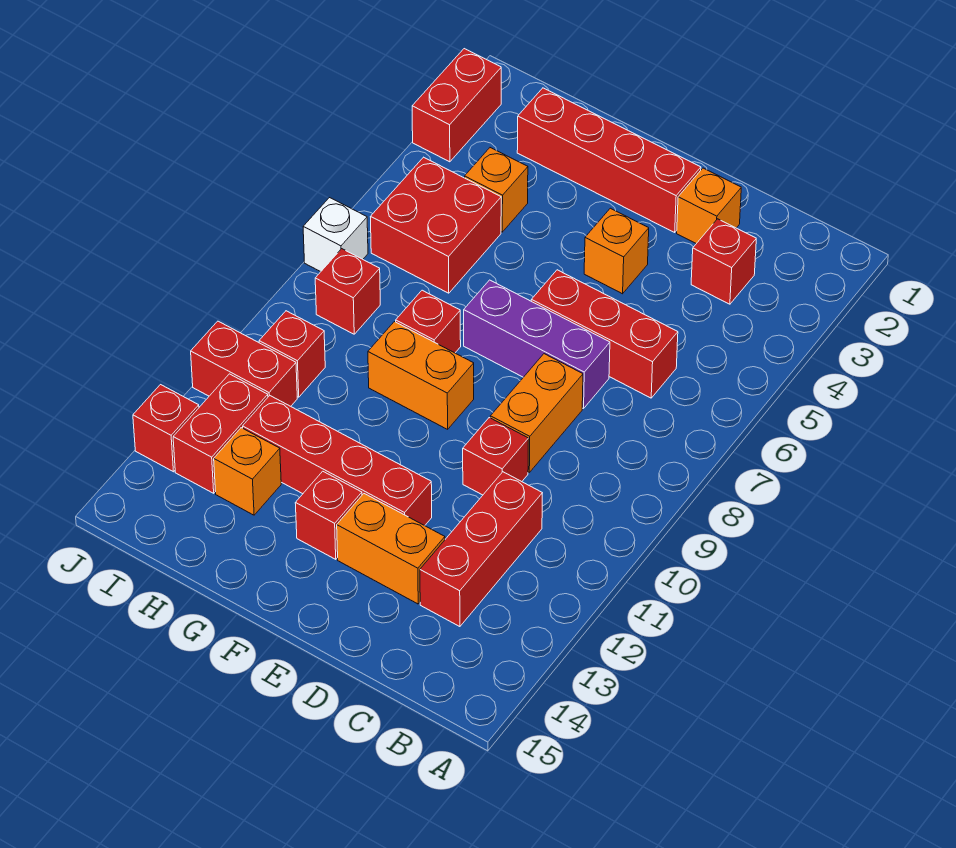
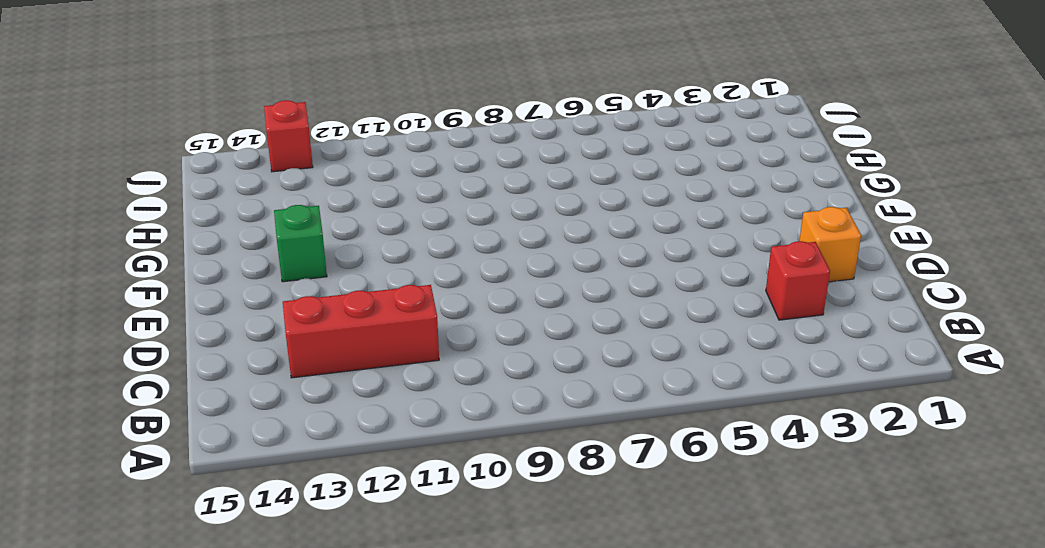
green brick F13 level 1 -> red brick F13 level 1
none -> red brick C6:E6 level 1
none -> purple brick D7:F7 level 1
none -> orange brick D8:D9 level 1

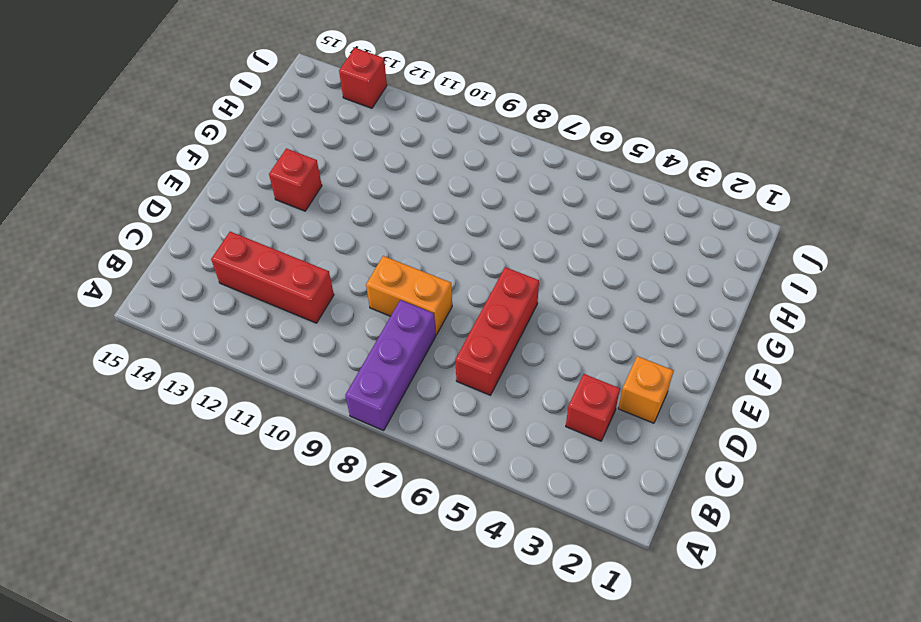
purple brick A8:C8 level 1 -> purple brick D7:F7 level 1
none -> red brick D10 level 1
none -> orange brick D13:E13 level 1
none -> red brick E2:H2 level 1

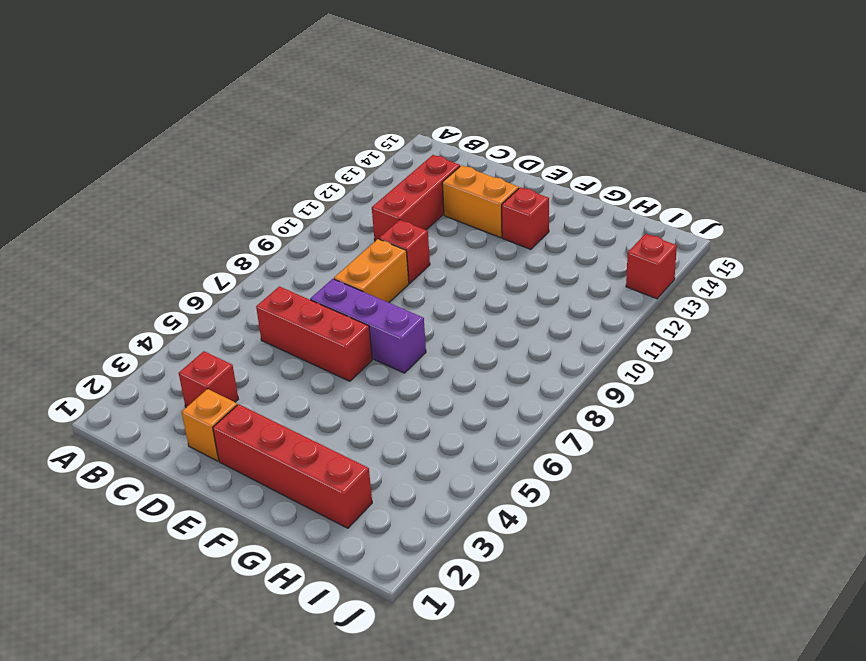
none -> orange brick E4 level 1
none -> red brick E12:H12 level 1
none -> orange brick F9:G9 level 1

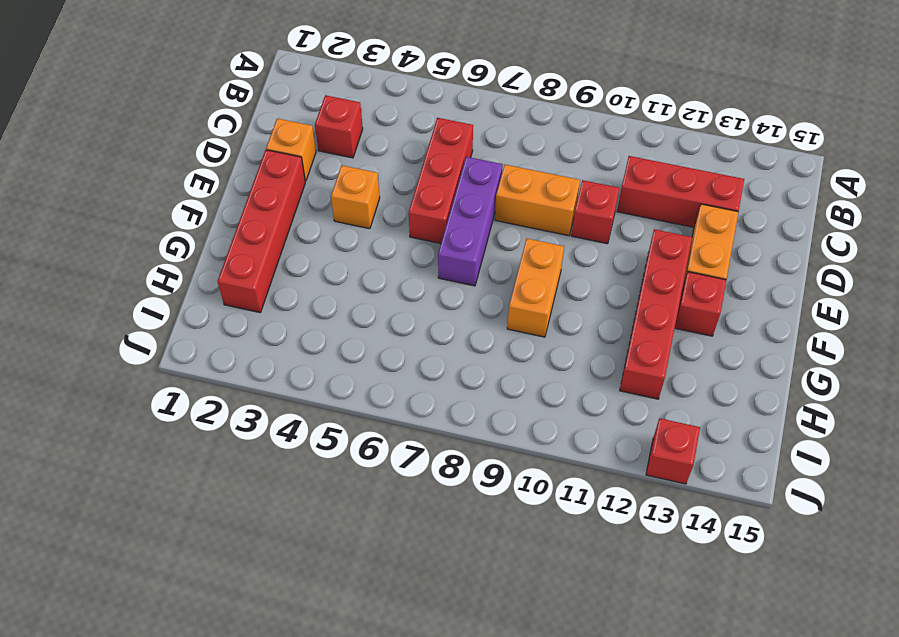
none -> red brick G8 level 1
none -> orange brick H4 level 1
none -> red brick H5:I6 level 1

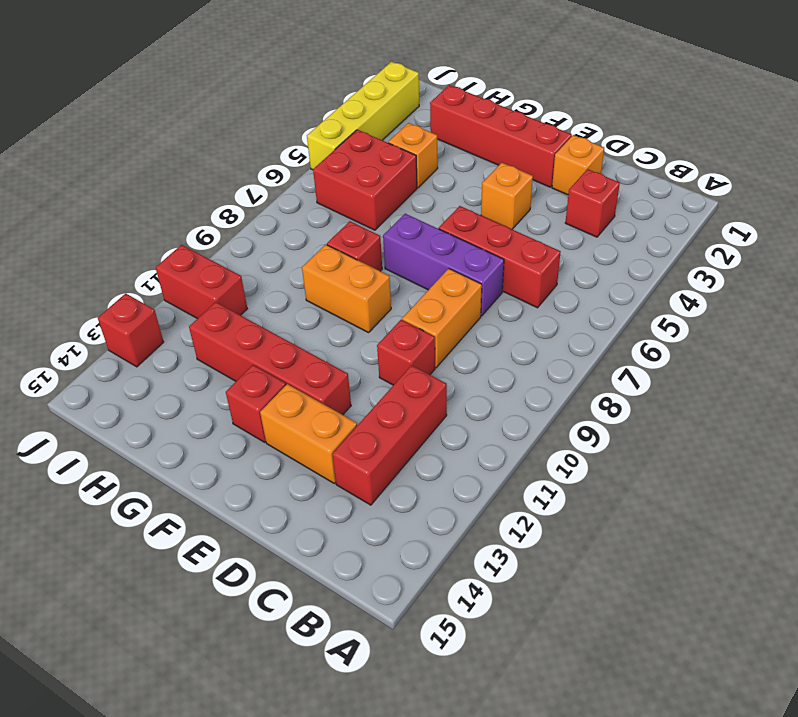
yellow brick J2:J5 level 1 -> red brick J2:J3 level 1
none -> orange brick H13 level 1
none -> red brick I8 level 1
none -> red brick I10 level 1

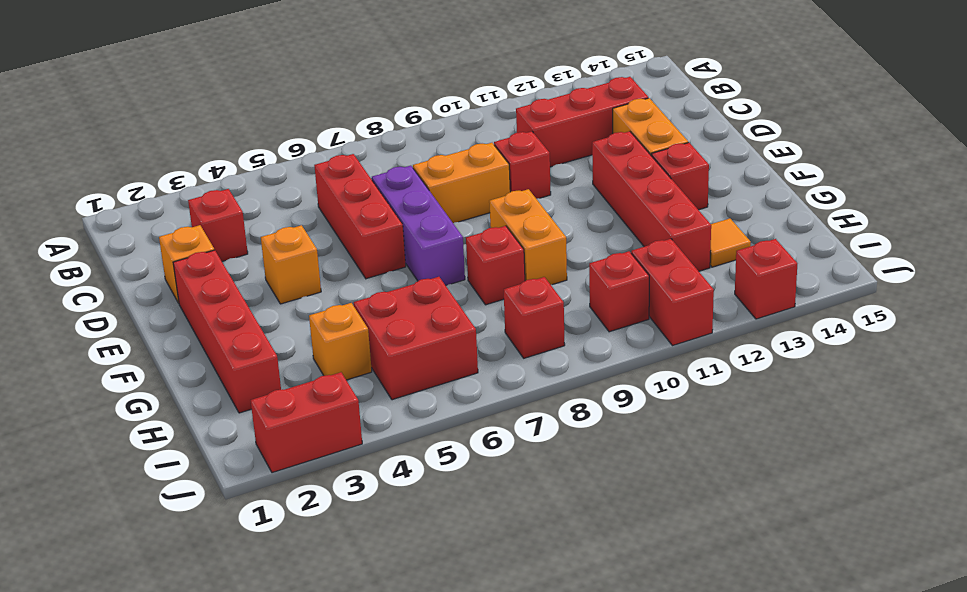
orange tile H13 level 1 -> orange brick H13 level 1
none -> red brick I12:I13 level 1
none -> white brick J7 level 1

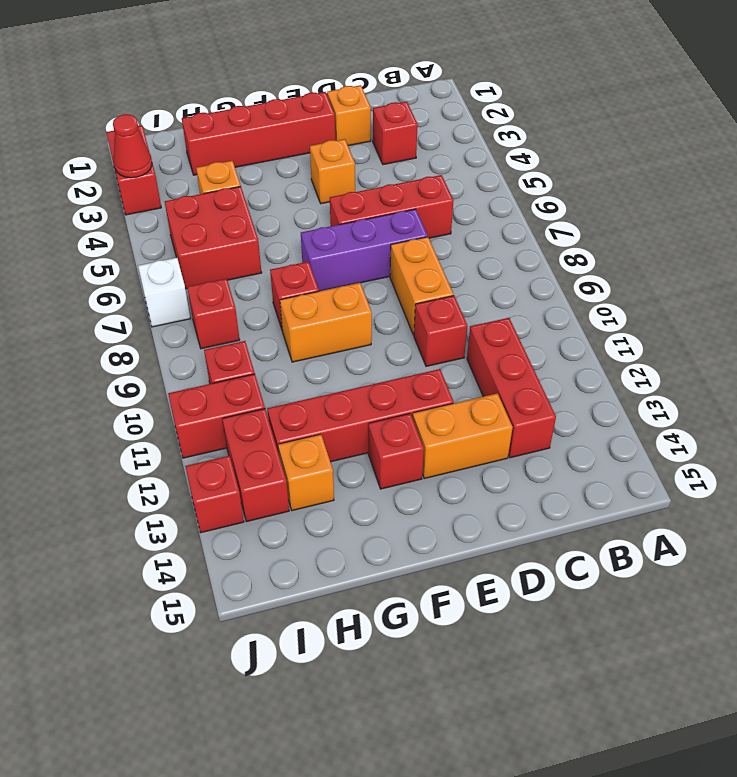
red cone J3 level 2 -> none

